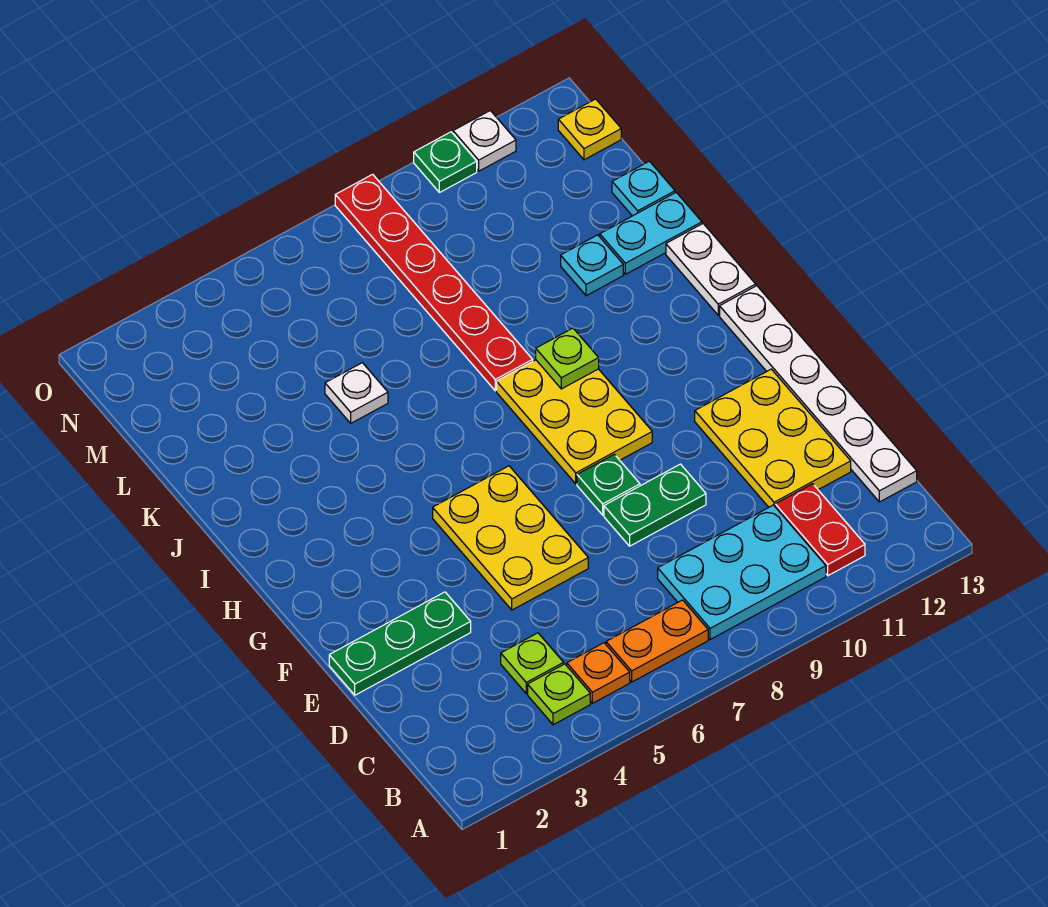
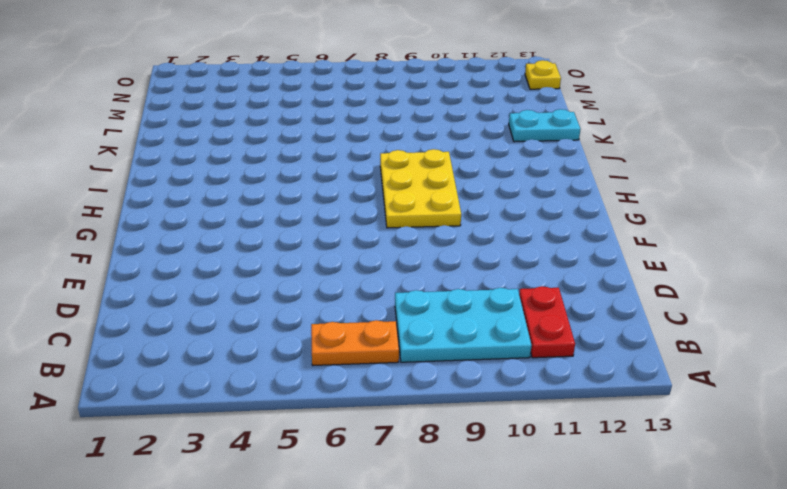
none -> lime plate B4 level 1
none -> orange plate B5 level 1
none -> lime plate C4 level 1

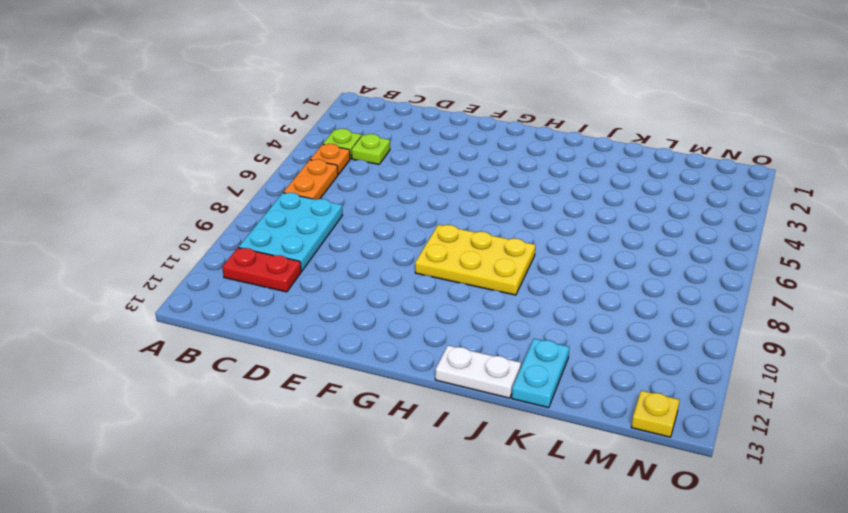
none -> white plate C13:H13 level 1
none -> yellow plate D11:F12 level 1
none -> green plate E1:E3 level 1

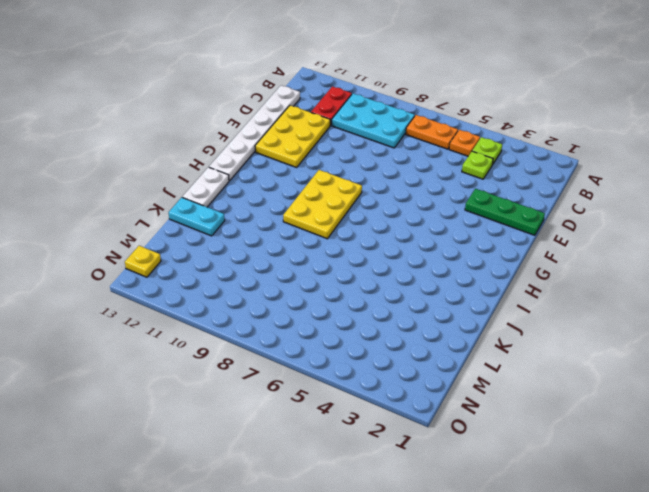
none -> yellow plate E5:G6 level 1
none -> green plate E8:E9 level 1
none -> green plate F8 level 1

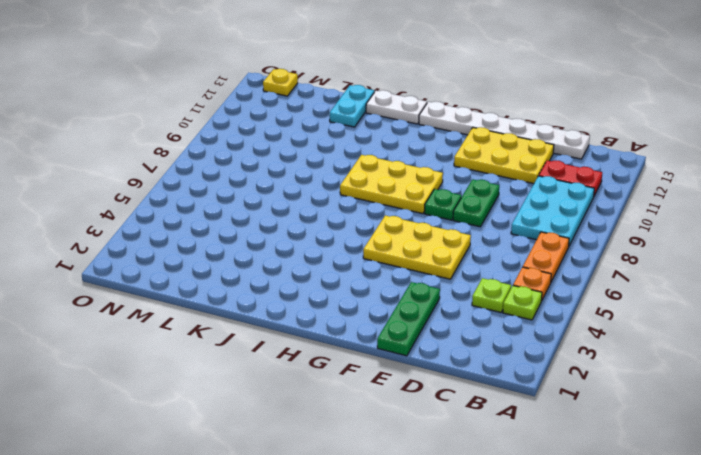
none -> red plate J8:O8 level 1
none -> white plate K5 level 1
none -> cyan plate K11 level 1

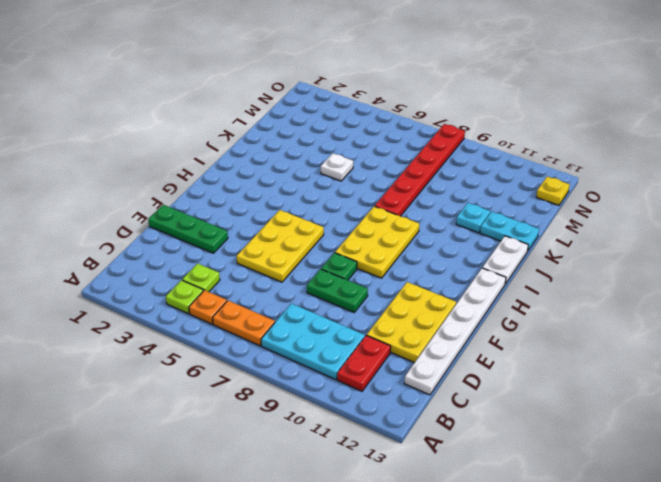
none -> cyan plate L13 level 1
none -> green plate O10 level 1
none -> white plate O11 level 1

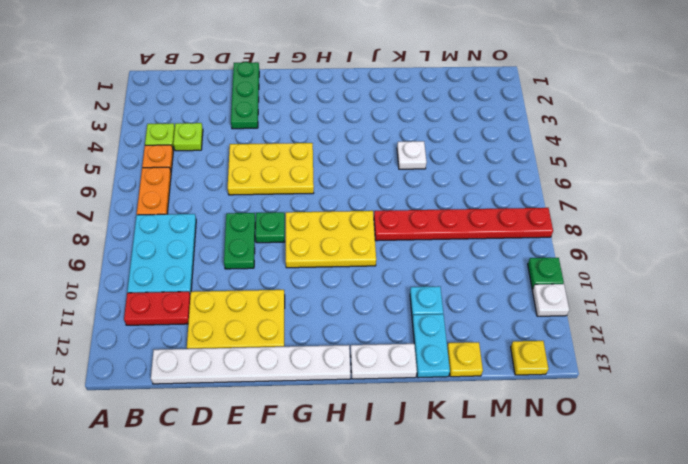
yellow plate L13 level 1 -> cyan plate L13 level 1
none -> lime plate I9 level 2

